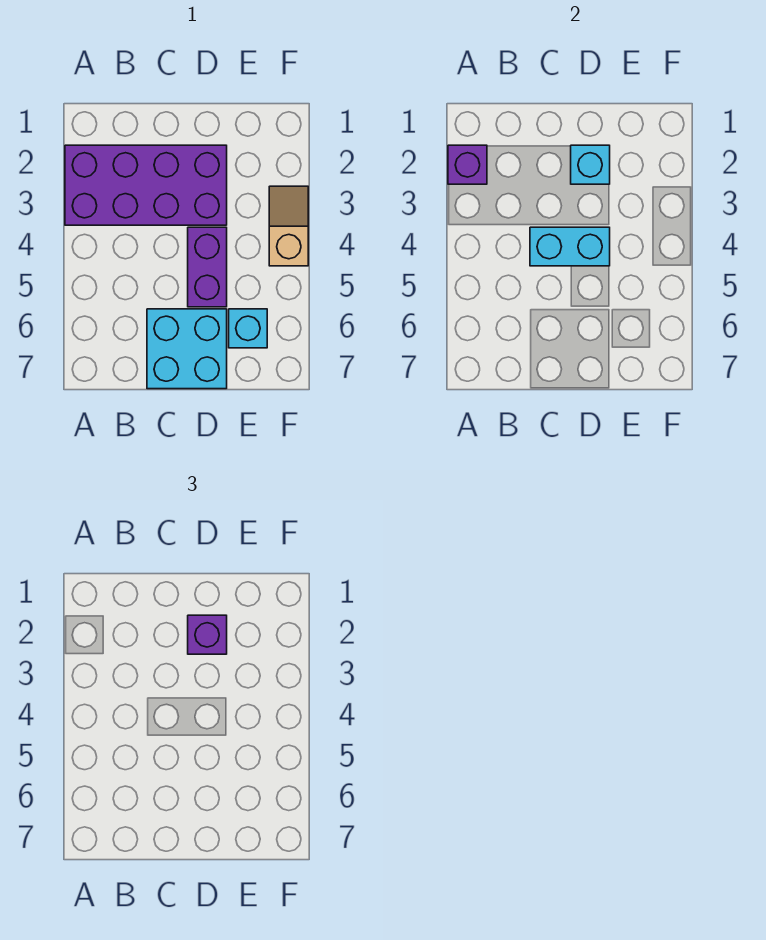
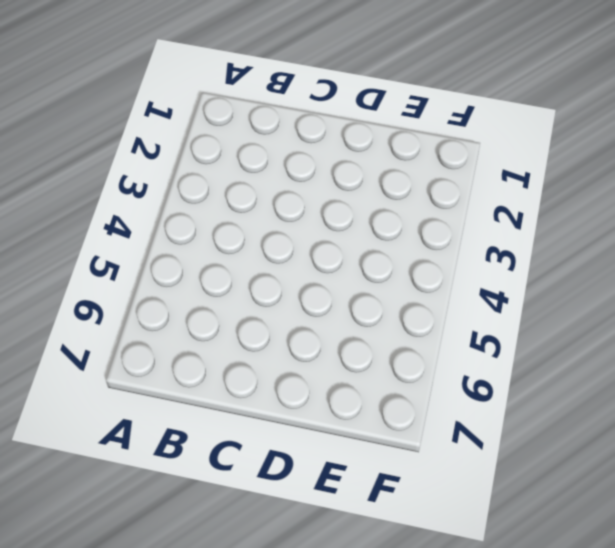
none -> purple brick A2:D3 level 1
none -> cyan brick C6:D7 level 1

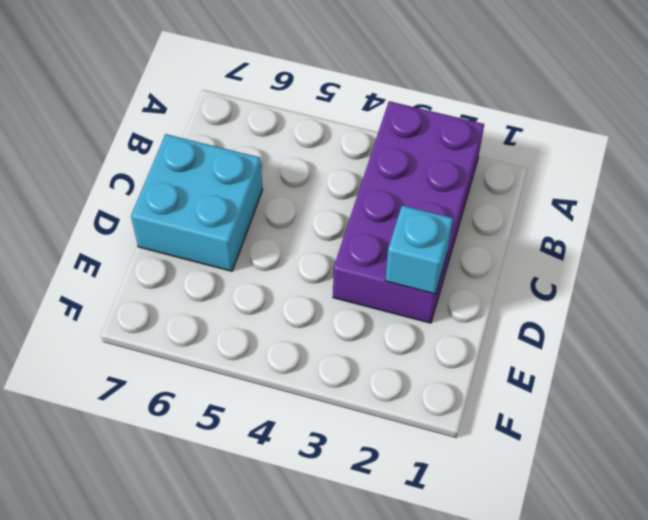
none -> purple brick D4:D5 level 1
none -> cyan brick E6 level 1

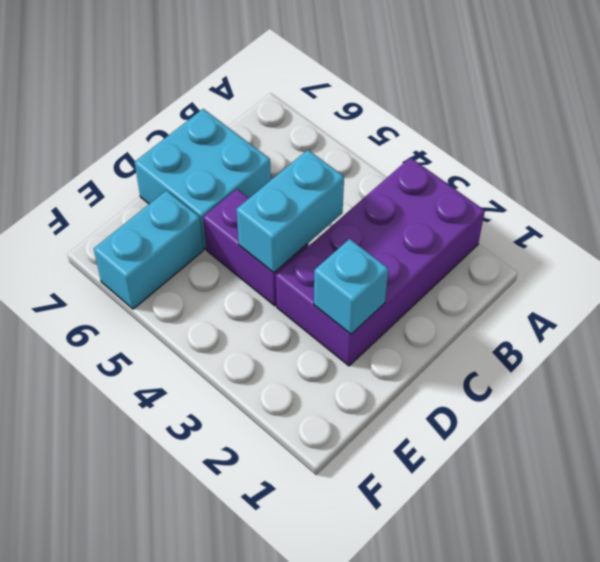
cyan brick E6:F6 level 1 -> cyan brick E6 level 1
none -> tan slope F3:F4 level 1 top 4
none -> purple brick A2 level 2

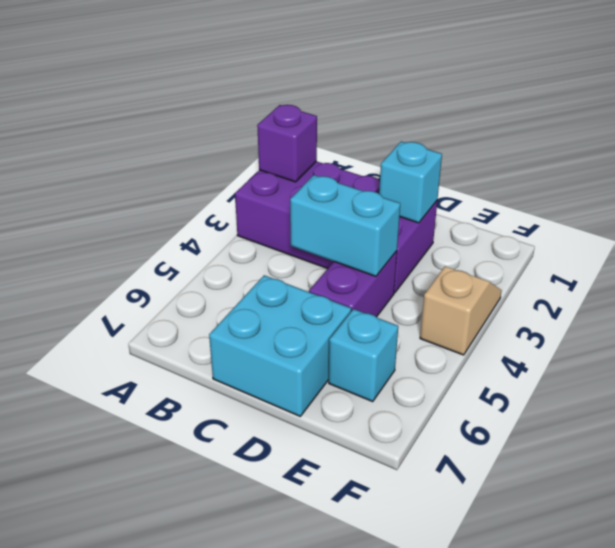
none -> purple brick D2 level 3

